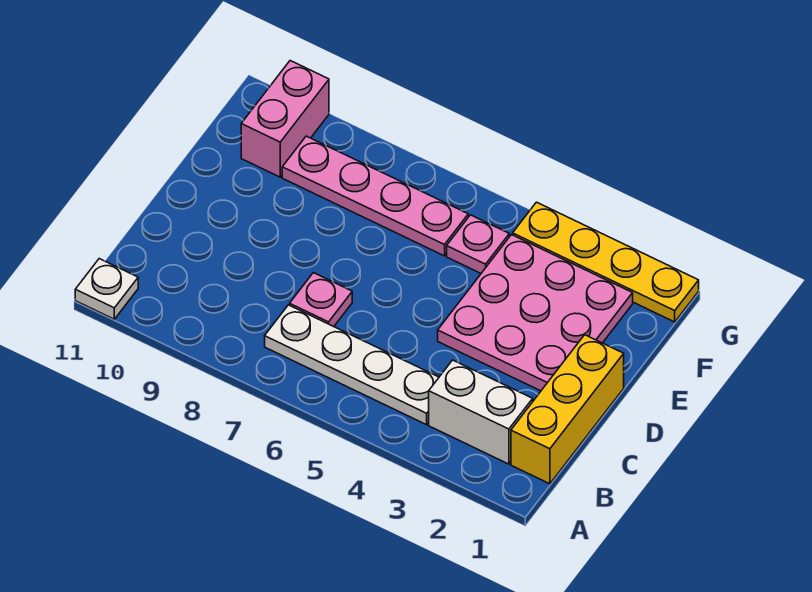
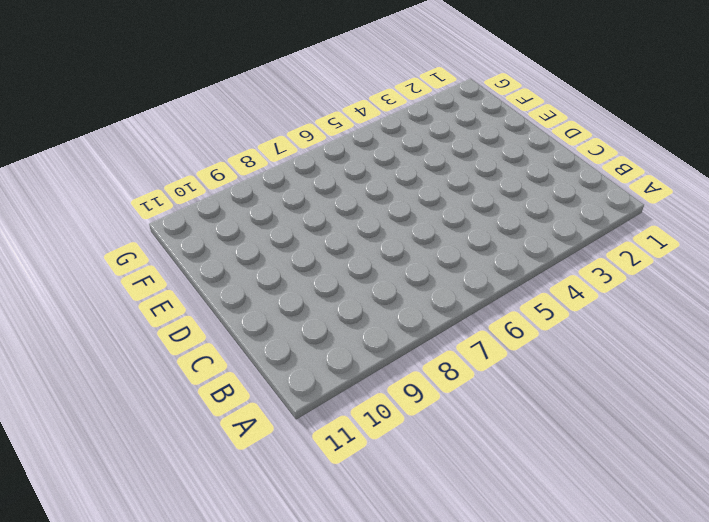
none -> white plate A11 level 1
none -> yellow brick B1:D1 level 1

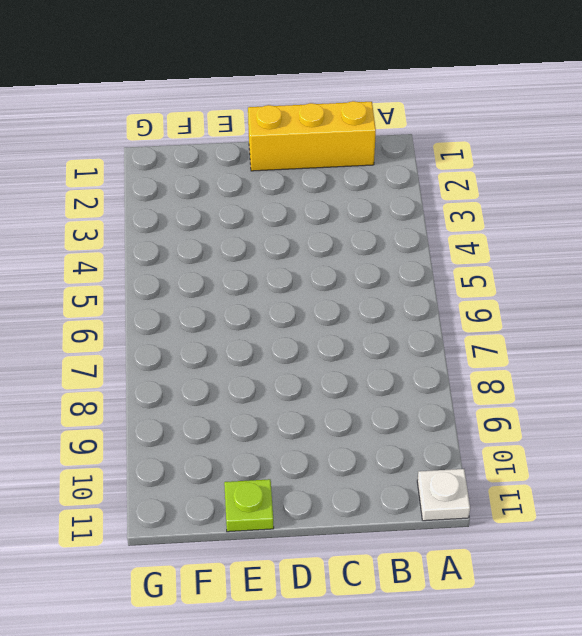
lime plate E11 level 1 -> none
none -> white brick B2:B3 level 1
none -> white plate B4:B7 level 1

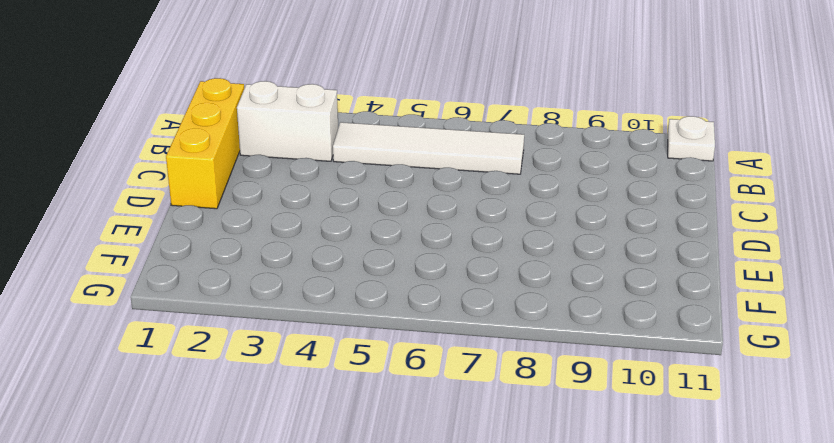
white tile B4:B7 level 1 -> white plate B4:B7 level 1
none -> pink plate C7 level 1
none -> pink plate D2:F4 level 1

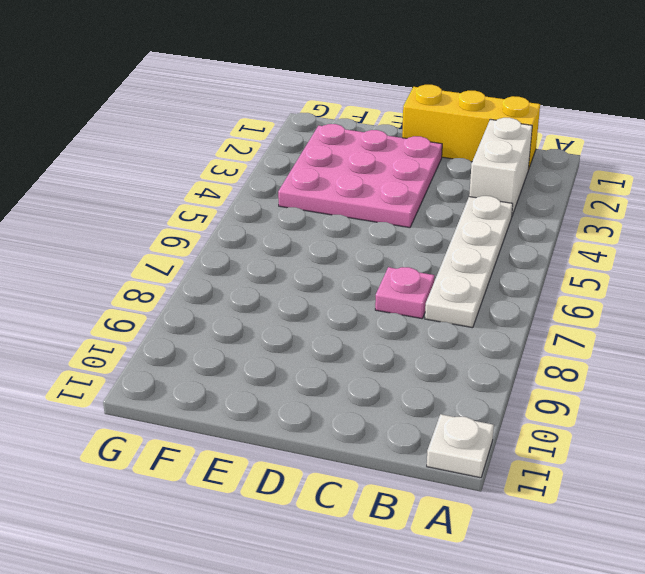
none -> pink plate F5 level 1
none -> pink plate F6:F9 level 1

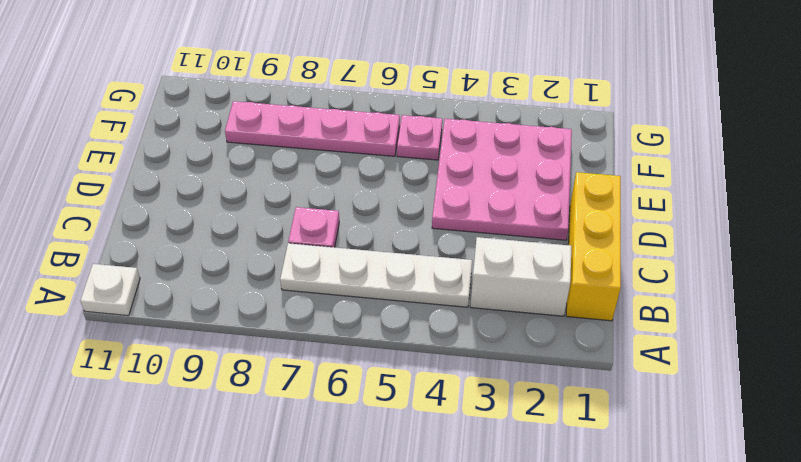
none -> pink brick F10:G10 level 1
none -> yellow plate G1:G4 level 1

